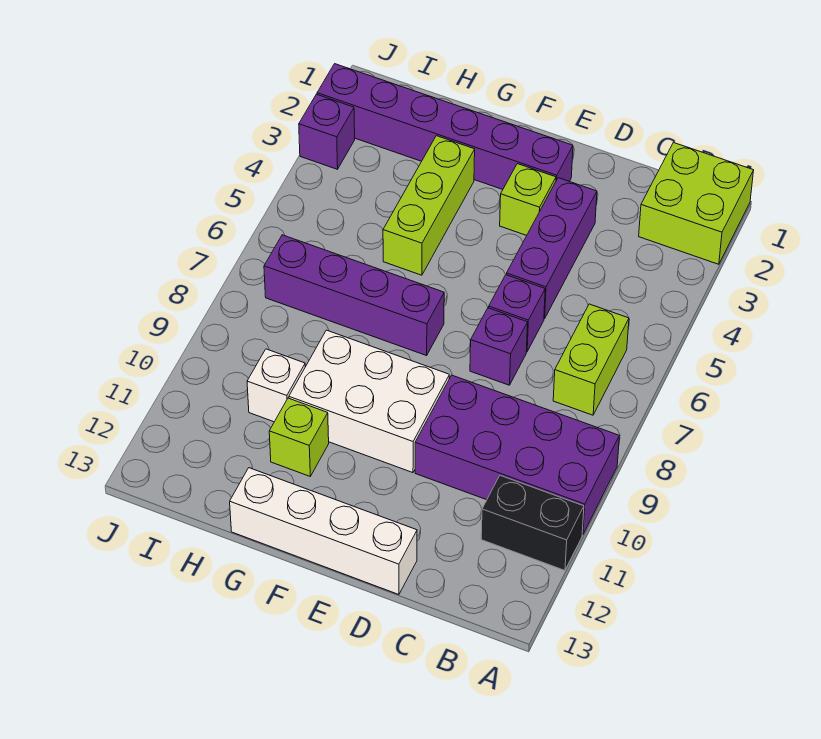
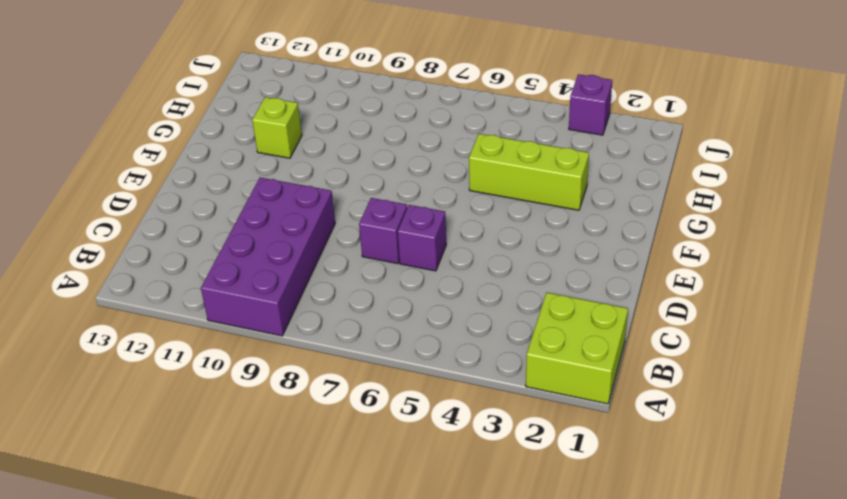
none -> black brick A11:B11 level 1
none -> lime brick B6:B7 level 1
none -> purple brick D3:D5 level 1

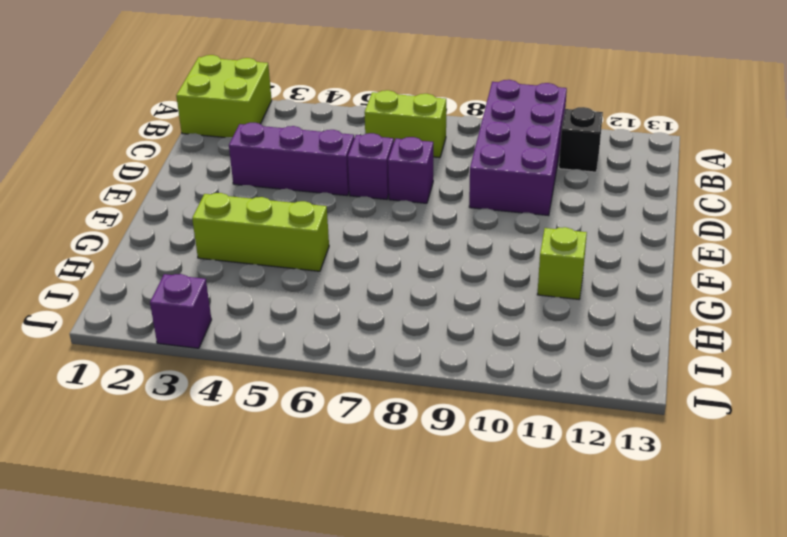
black brick B11 level 1 -> black brick A11:B11 level 1
none -> white brick D13:G13 level 1
none -> purple brick E2:J2 level 1
none -> lime brick E3 level 1

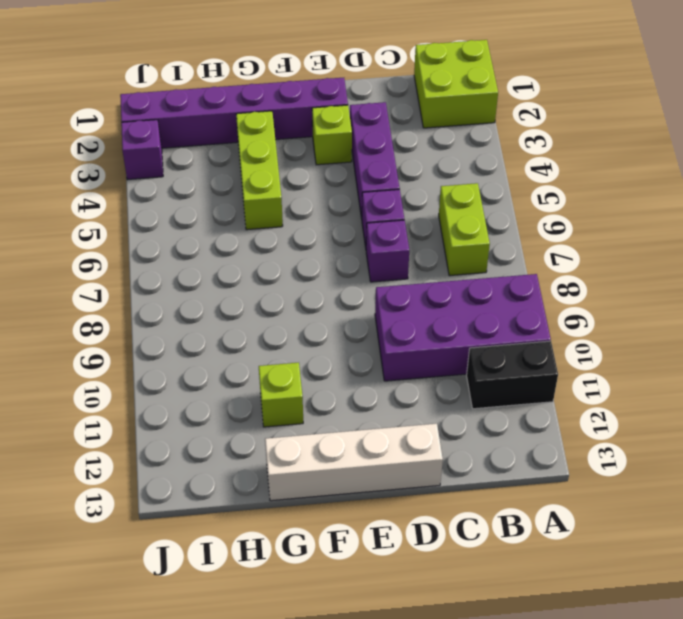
none -> white brick E9:G10 level 1
none -> purple brick F7:I7 level 1
none -> white brick H10 level 1

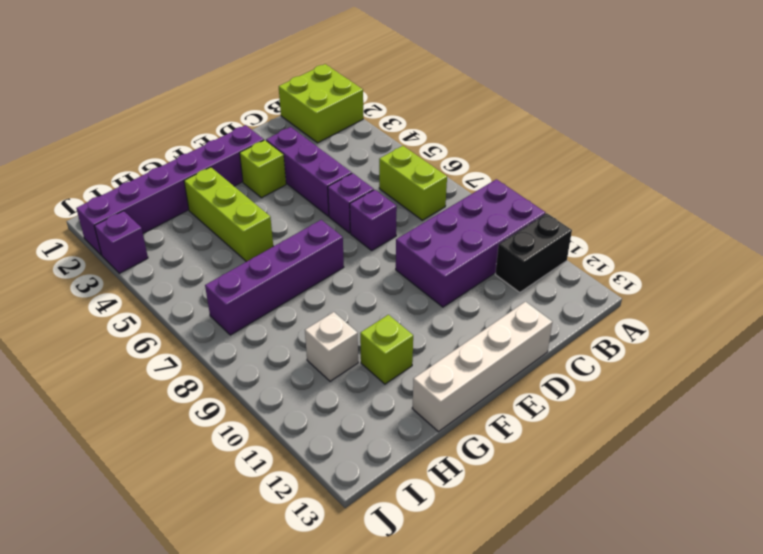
none -> white brick E9:G10 level 1

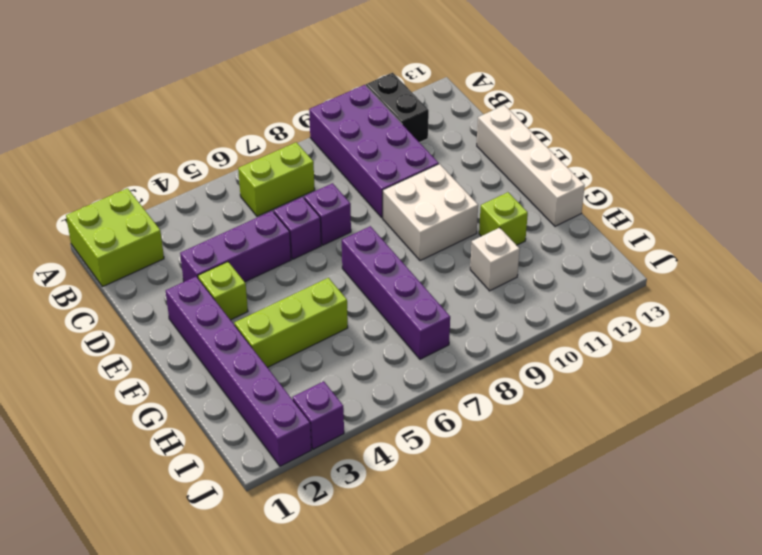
white brick E9:F10 level 1 -> white brick E9:G10 level 1

